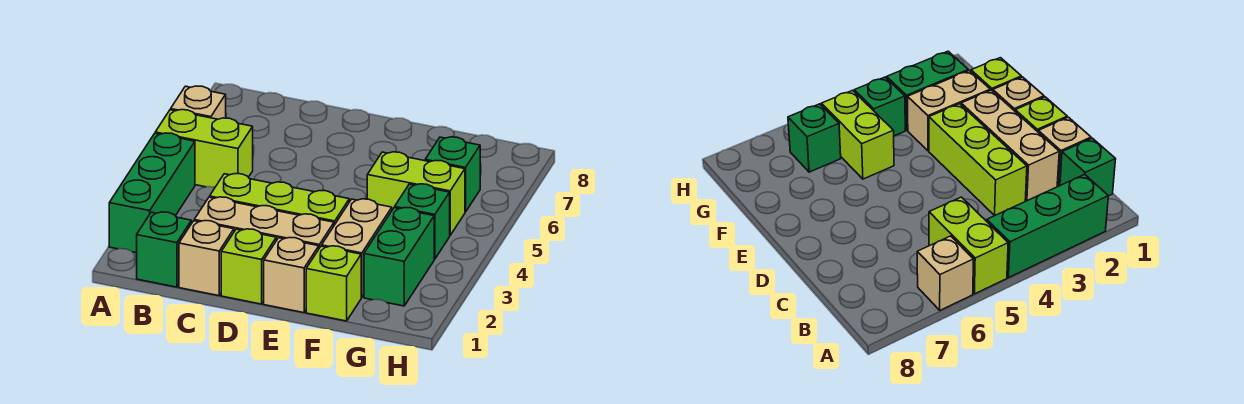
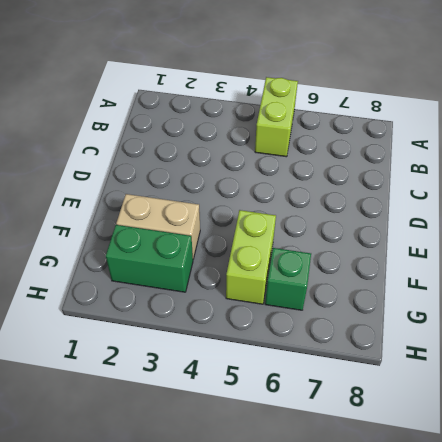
none -> green brick A2:A4 level 1
none -> tan brick A6 level 1
none -> green brick B1 level 1

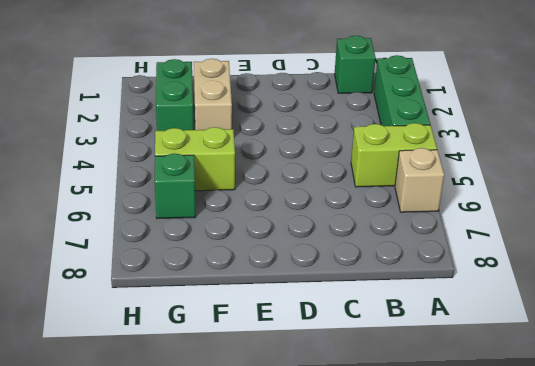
none -> tan brick C1 level 1
none -> tan brick C2:E2 level 1
none -> lime brick C3:E3 level 1

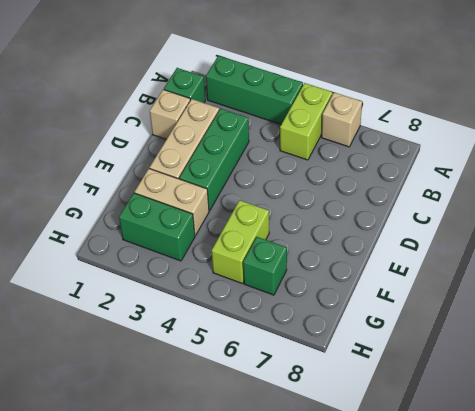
green brick C3:E3 level 1 -> lime brick C3:E3 level 1
none -> lime brick D1 level 1
none -> tan brick E1 level 1
none -> lime brick F1 level 1

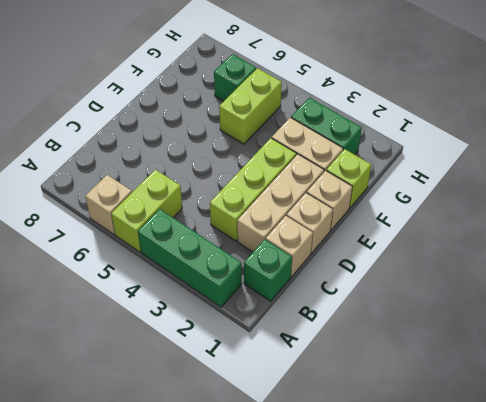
tan brick D1 level 1 -> lime brick D1 level 1
none -> green brick G4 level 1

